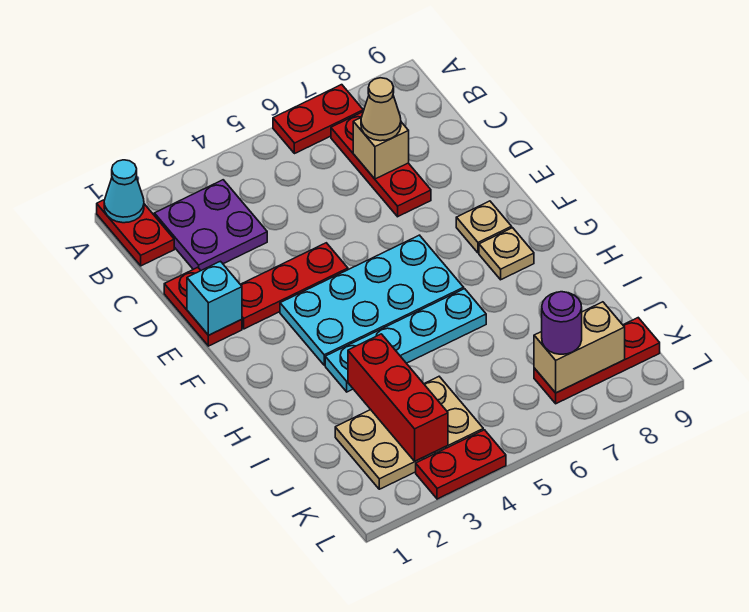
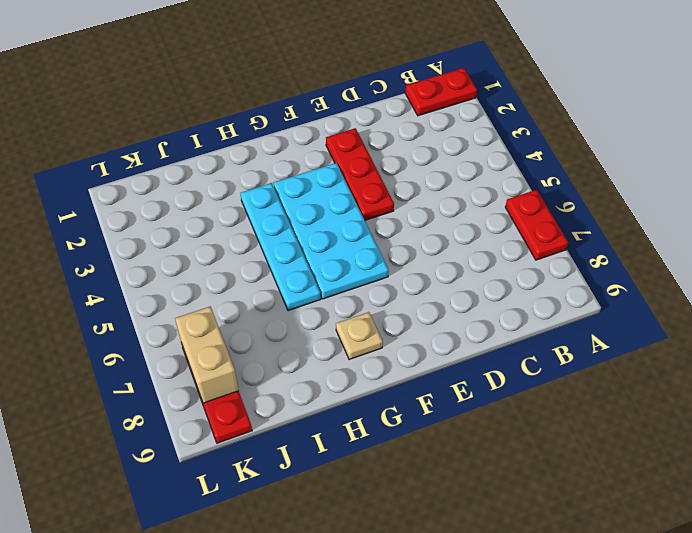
none -> purple plate B2:C3 level 1
none -> red plate B7:D7 level 1
none -> red plate D1:E1 level 1

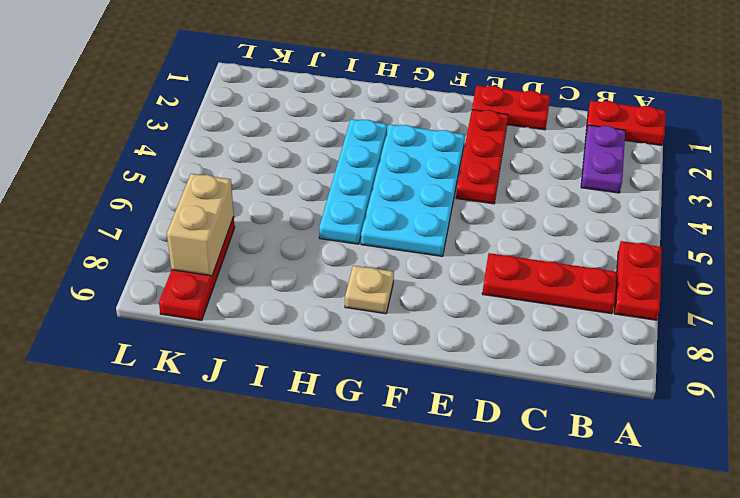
purple plate B2:B3 level 1 -> purple plate B2:C3 level 1
none -> tan plate F8 level 1
none -> tan plate J2:K4 level 1
none -> red plate L3:L4 level 1

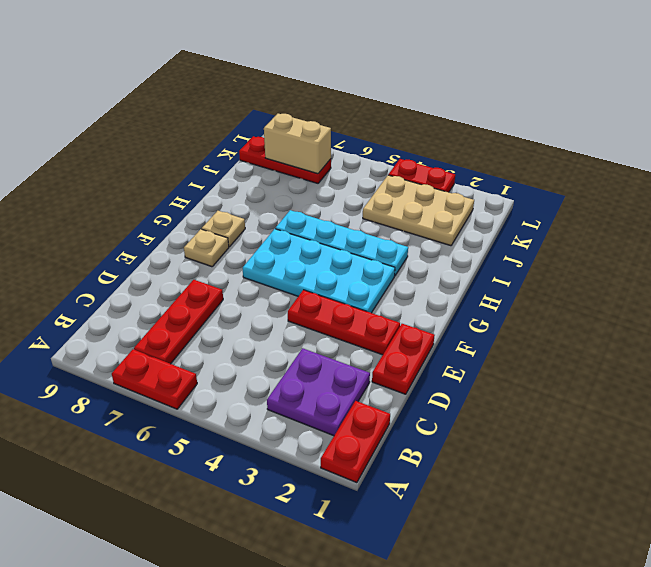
none -> cyan cone A1 level 2
none -> tan brick C7 level 2
none -> cyan brick E1 level 2

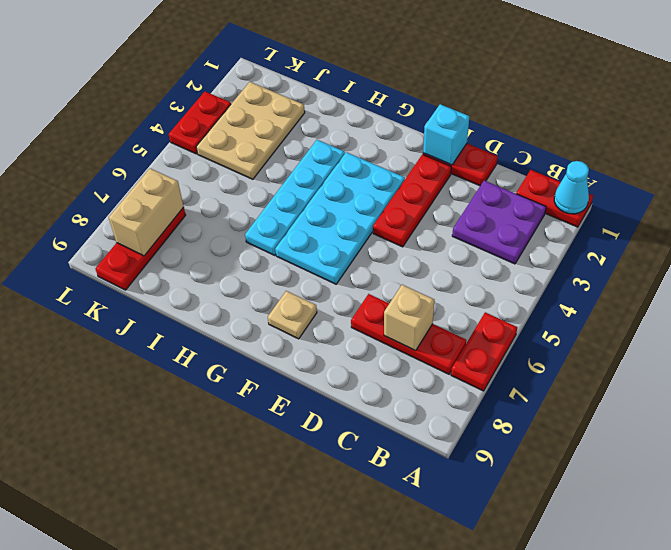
none -> tan plate G8 level 1
none -> red brick I3:K3 level 2
none -> tan cone C7 level 3

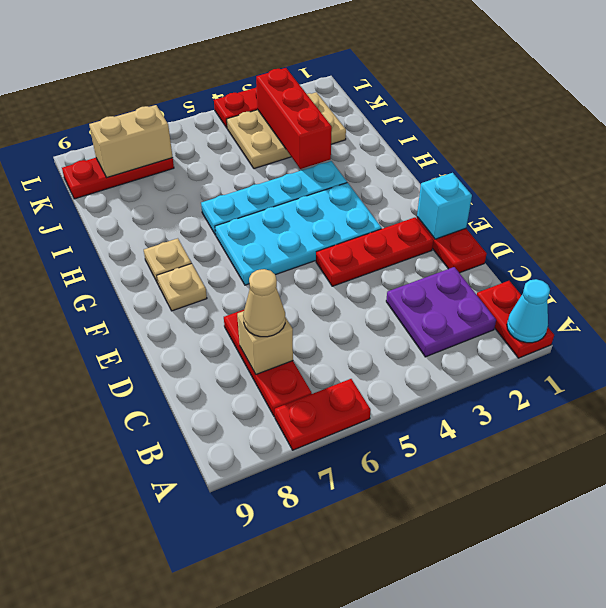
none -> purple round brick K7 level 3

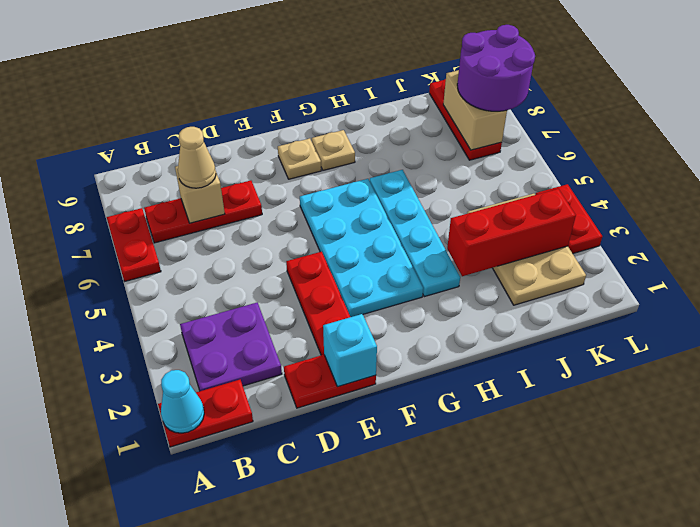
purple round brick K7:L8 level 3 -> purple round brick K7 level 3

